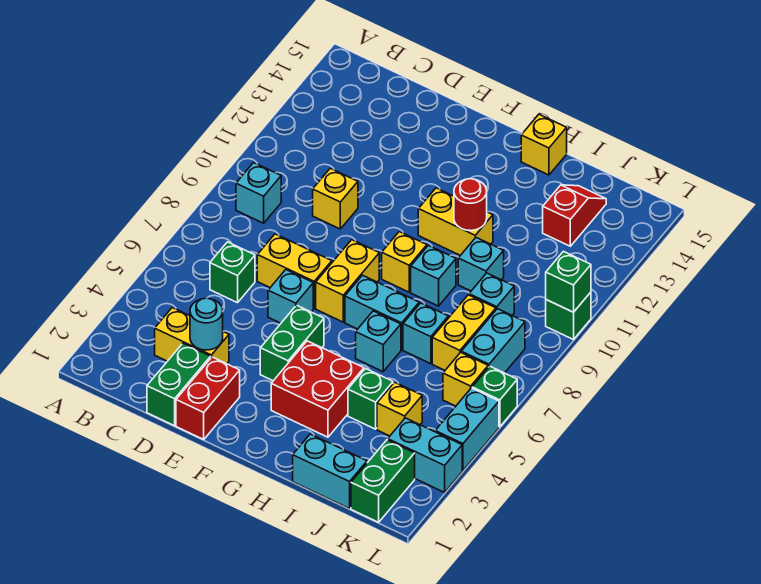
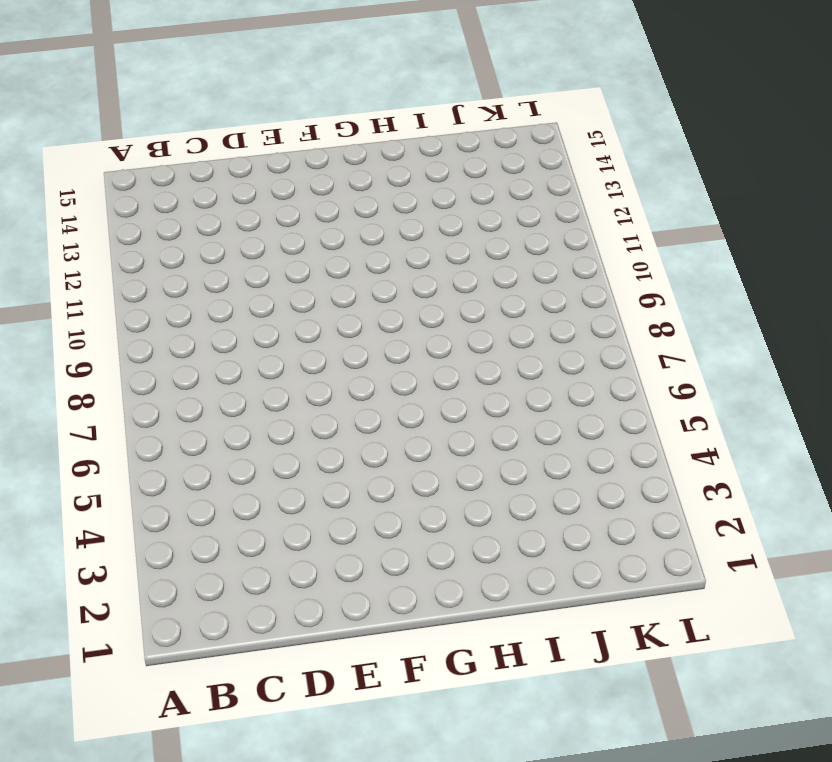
none -> cyan brick B9 level 1
none -> yellow brick C3:D3 level 1
none -> green brick C6 level 1
none -> green brick D1:D2 level 1

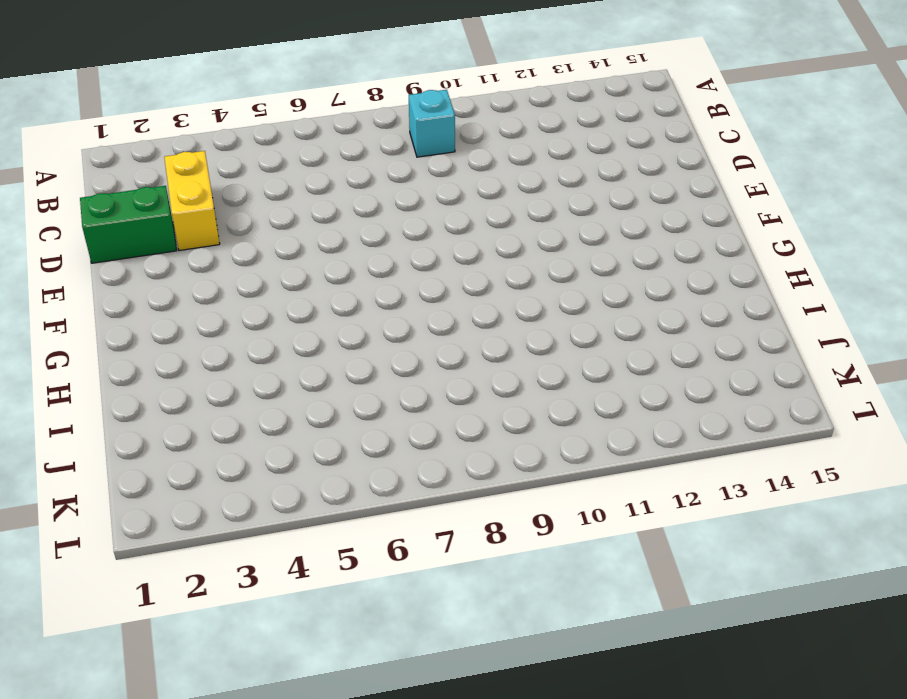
none -> green brick C6 level 1
none -> yellow brick D7:E7 level 1
none -> yellow brick D10 level 1
none -> red brick E1:E2 level 1

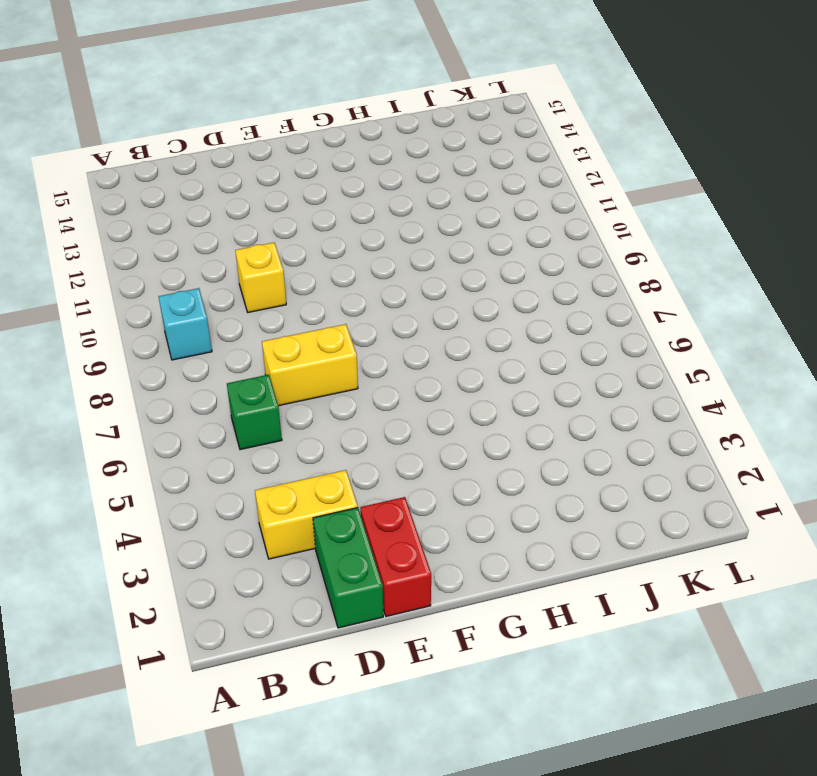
none -> cyan brick E6 level 1
none -> green brick F4:F5 level 1
none -> yellow brick F7:F8 level 1
none -> red brick G3:H4 level 1

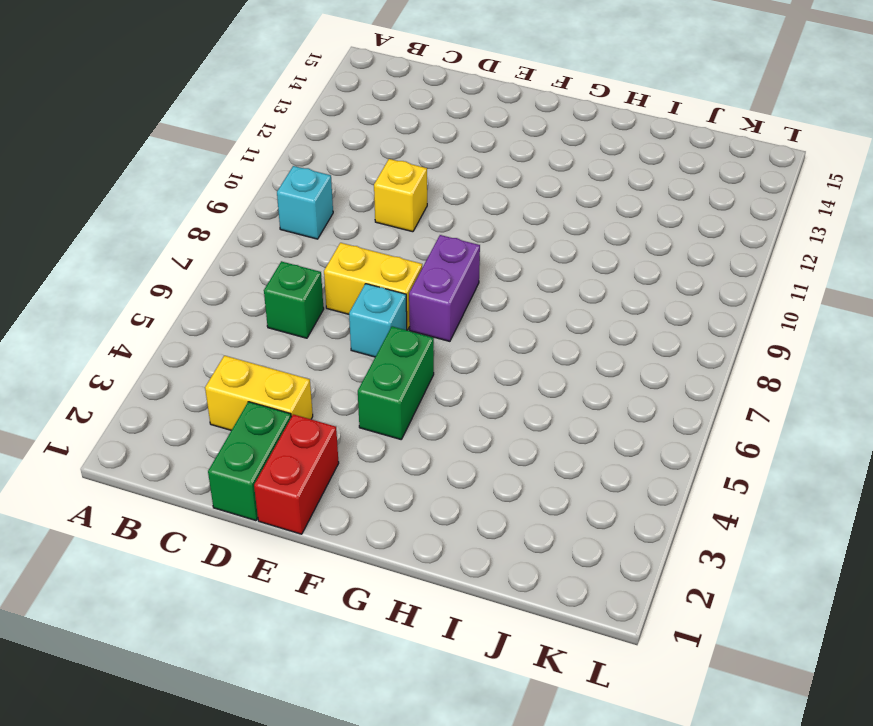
purple brick F7:F8 level 1 -> yellow brick F7:F8 level 1
none -> red brick G3:H4 level 1
none -> cyan brick G7:H7 level 1
none -> yellow brick G9 level 1
none -> yellow brick G11:H11 level 1

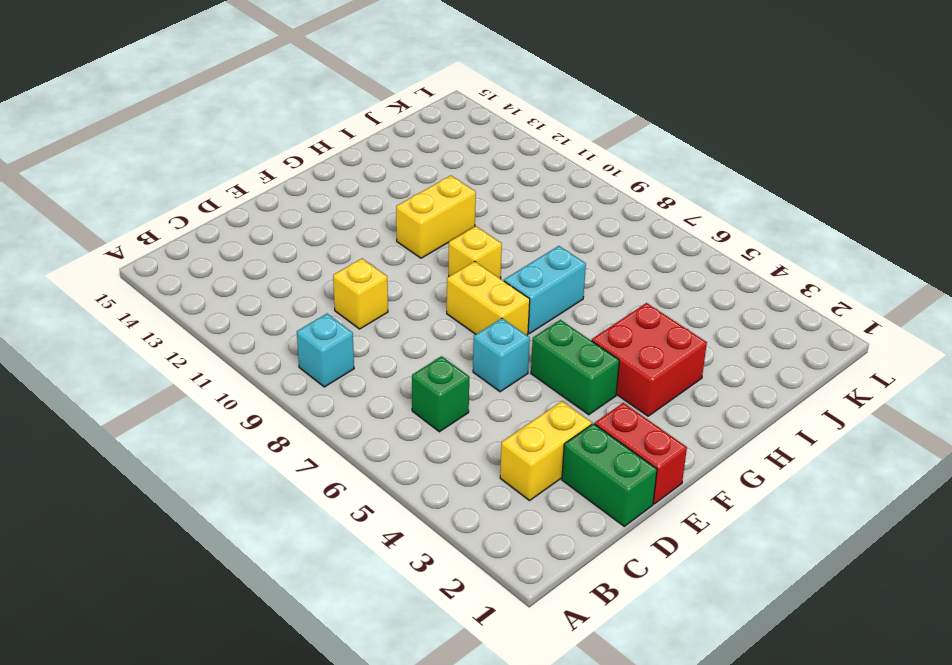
none -> yellow brick D7:E7 level 1
none -> cyan brick H6 level 1
none -> cyan brick H9 level 1
none -> yellow brick H15 level 1

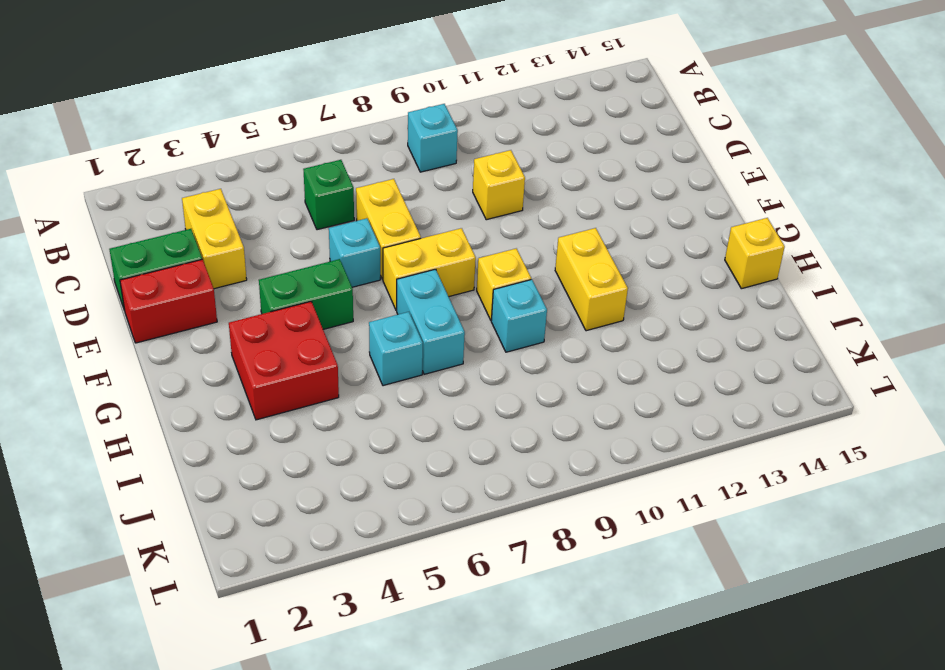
none -> cyan brick I1:J1 level 1
none -> green brick I4 level 1
none -> cyan brick I7 level 1
none -> cyan brick I10 level 1

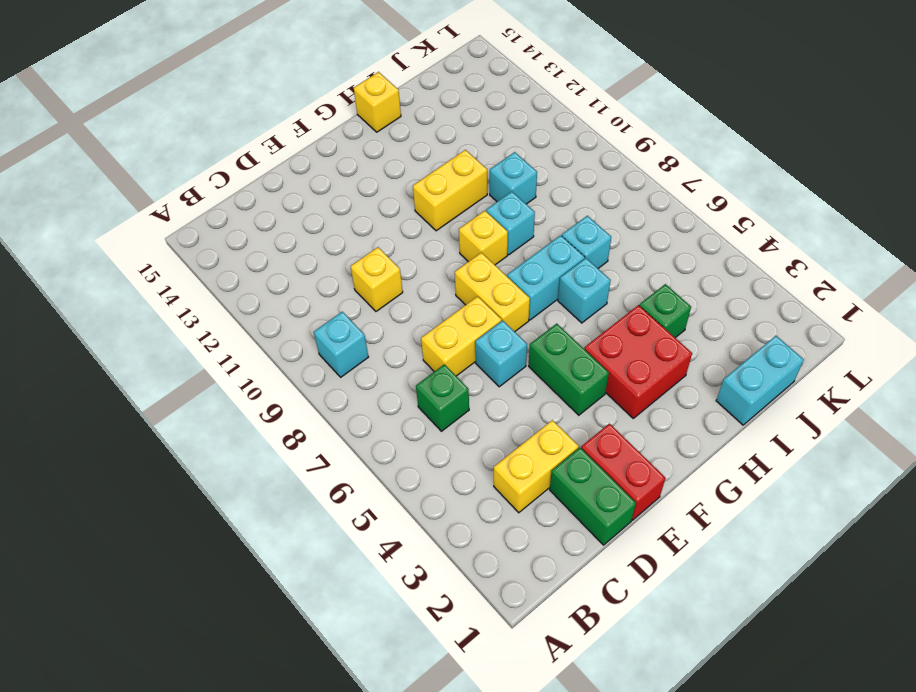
none -> yellow brick J4 level 1
none -> yellow brick J7:J8 level 1
none -> cyan brick J9 level 1
none -> red slope J13:J14 level 1 top 13

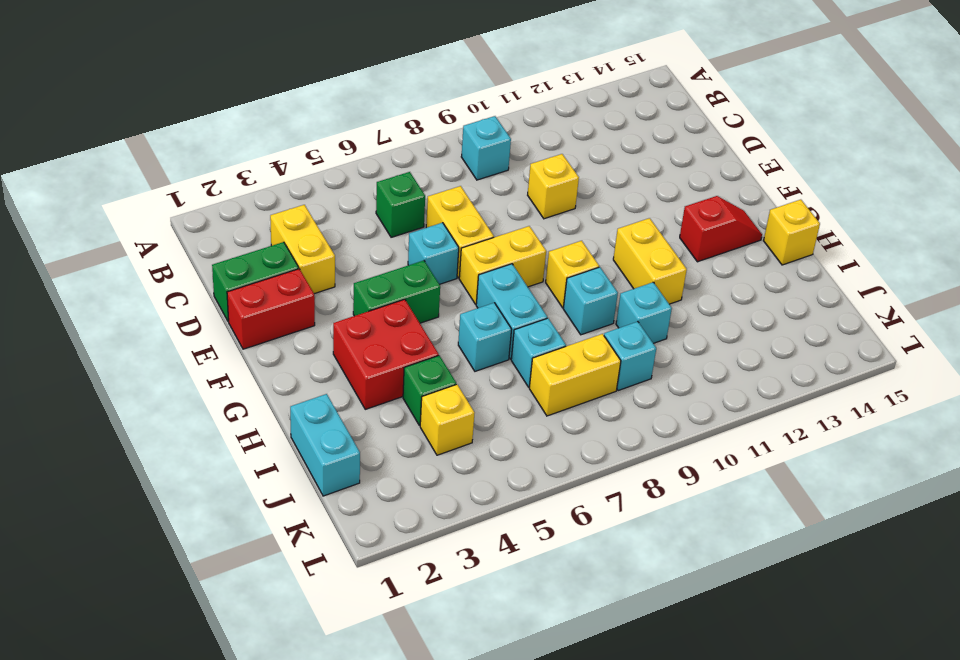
red slope G13:G14 level 1 top 13 -> red slope J13:J14 level 1 top 13
none -> green brick K1:K2 level 1
none -> cyan brick K3:L3 level 1
none -> yellow brick K6 level 1
none -> cyan brick K7:K8 level 1

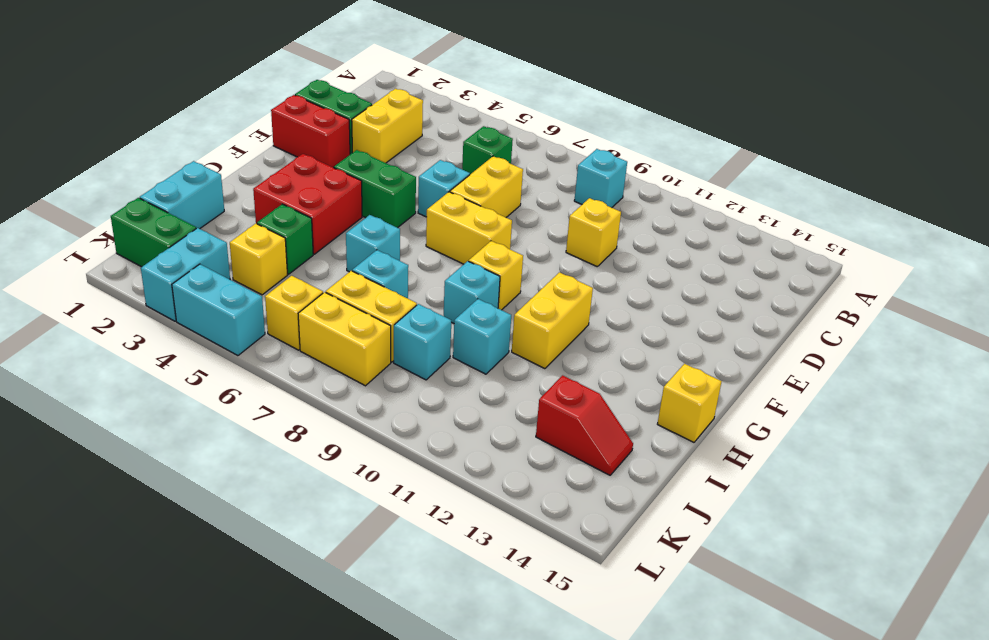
yellow brick K7:K8 level 1 -> cyan brick K7:K8 level 1
none -> cyan brick G7:H7 level 1
none -> green brick L6 level 1
none -> green brick L10 level 1
none -> cyan round brick D3 level 2

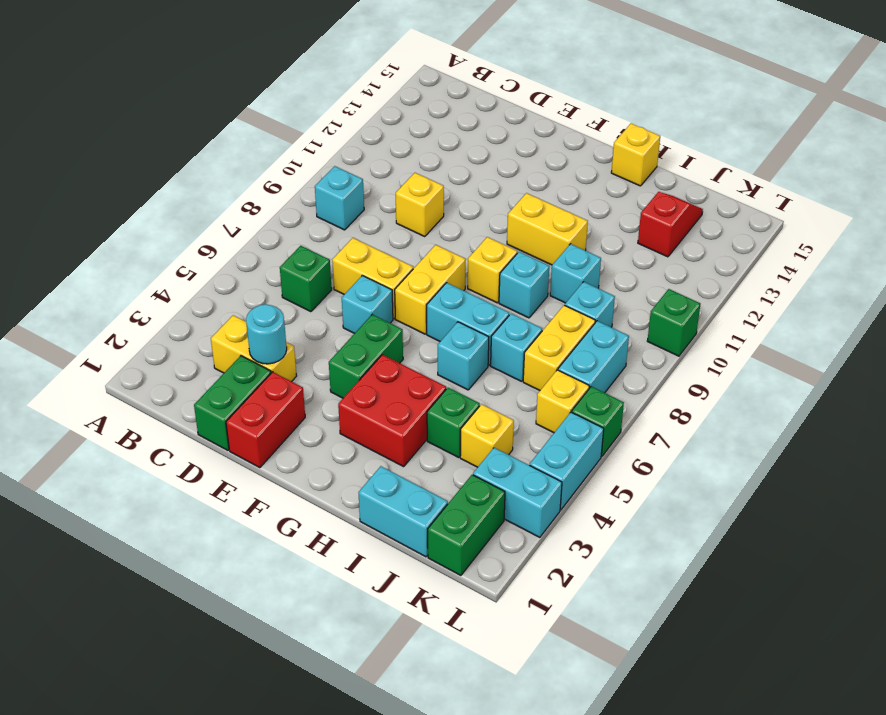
none -> red round brick H11 level 2
none -> green brick L10 level 2

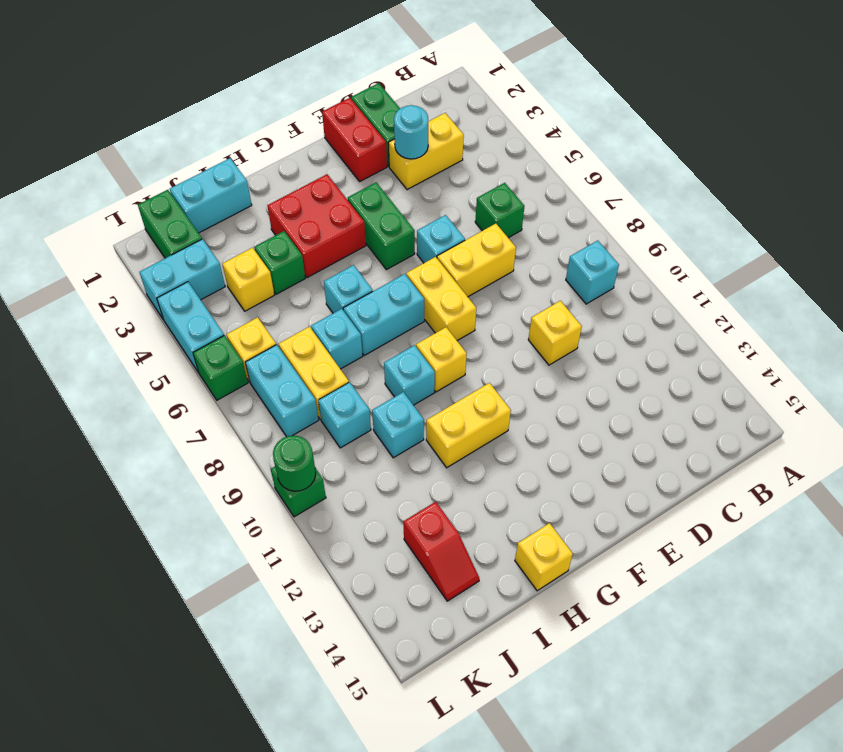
green round brick L10 level 2 -> green brick L10 level 2
none -> red round brick H11 level 2

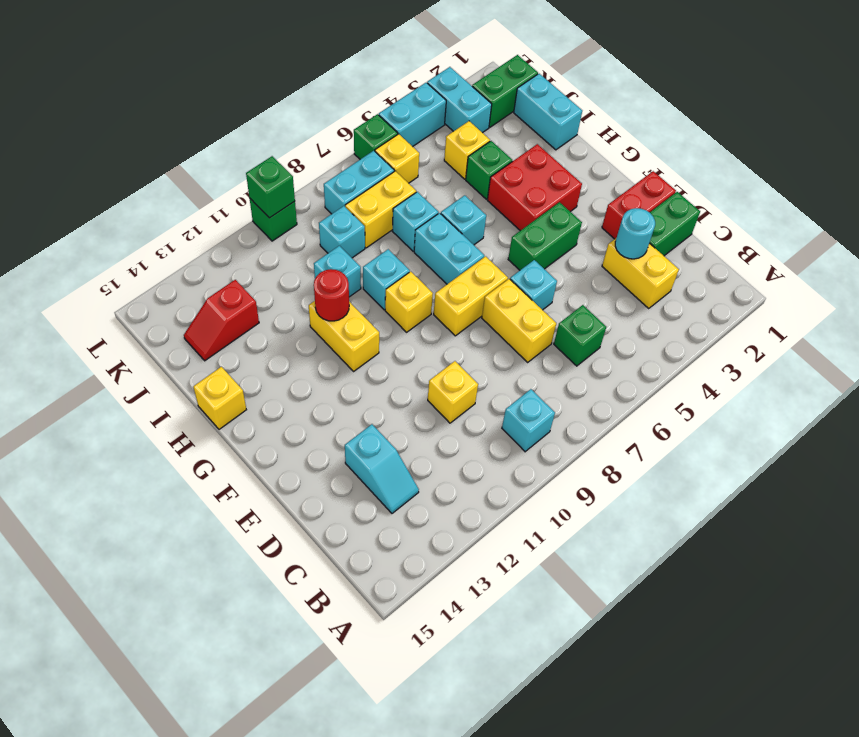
cyan slope C13:D13 level 1 top D -> none

